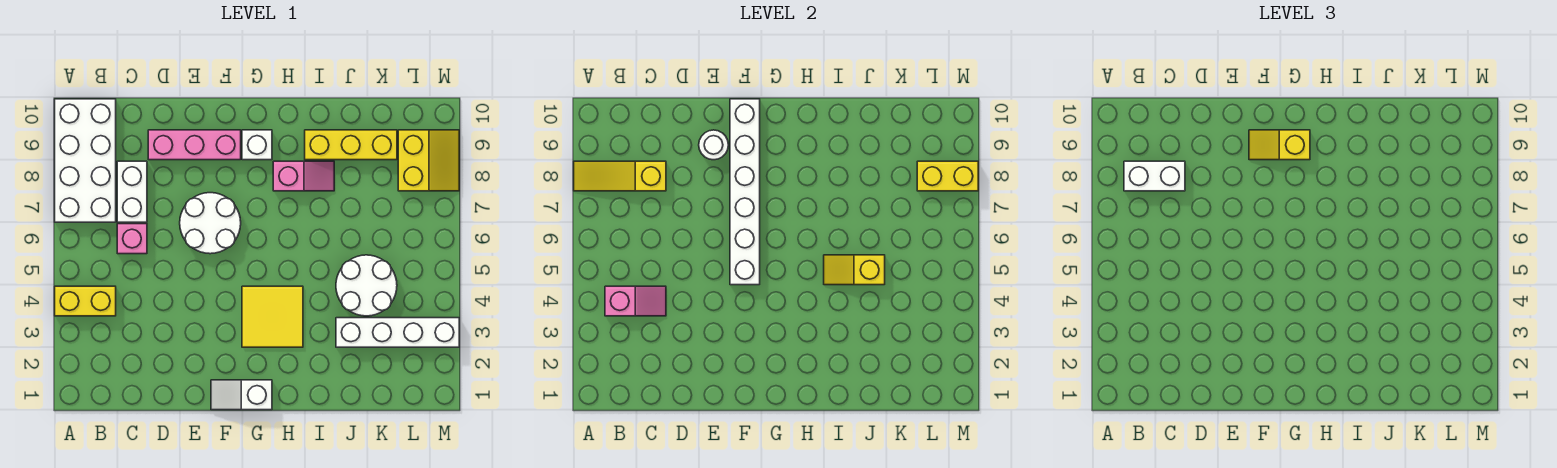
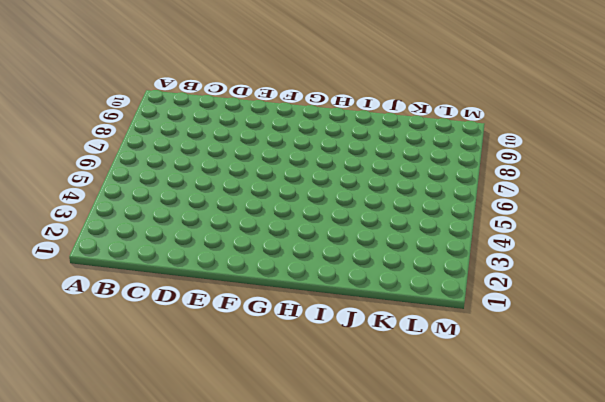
none -> yellow brick A4:B4 level 1
none -> white brick A7:B10 level 1
none -> pink brick C6 level 1

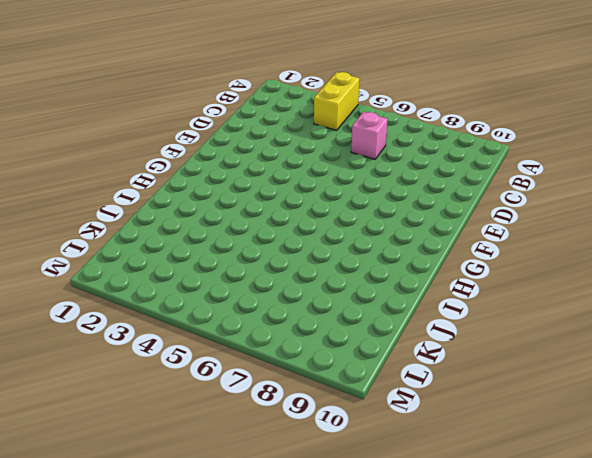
none -> white brick A7:B10 level 1
none -> white brick C7:C8 level 1
none -> pink brick D9:F9 level 1

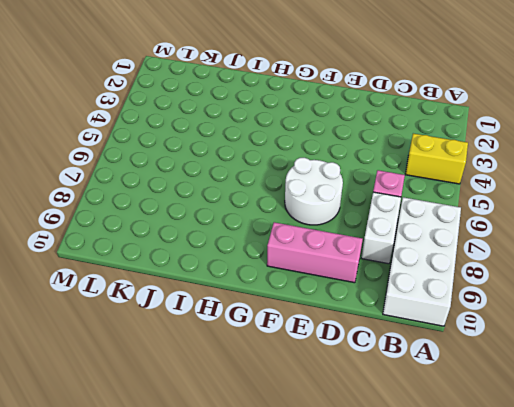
none -> white slope F1:G1 level 1 top G
none -> yellow tile G3:H4 level 1
none -> white brick G9 level 1

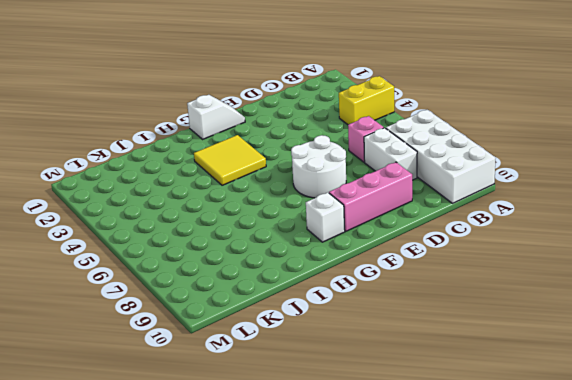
none -> pink slope H8:I8 level 1 top H
none -> yellow brick I9:K9 level 1
none -> white brick J3:M3 level 1

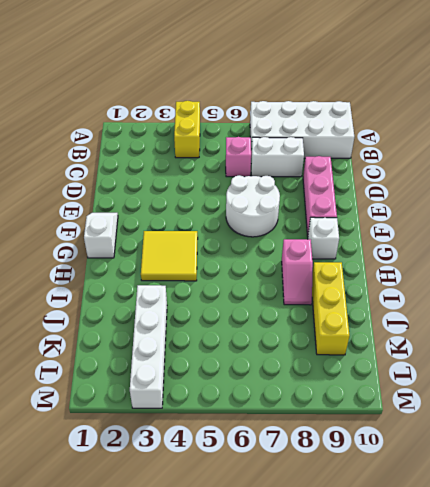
none -> white round brick J4:K5 level 1
none -> yellow slope L8:M9 level 1 top L
none -> yellow slope A8:C8 level 2 top C

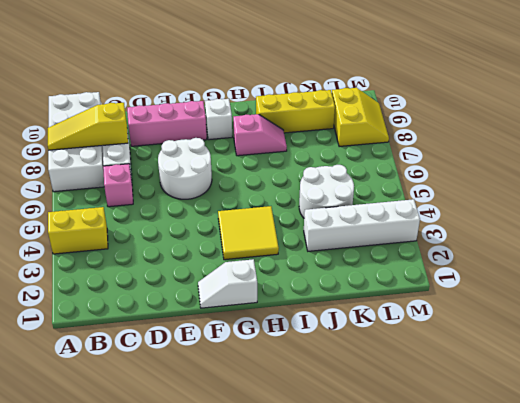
none -> pink slope B4:C4 level 2 top B
none -> white round brick E9 level 2
none -> white brick F5:F10 level 2

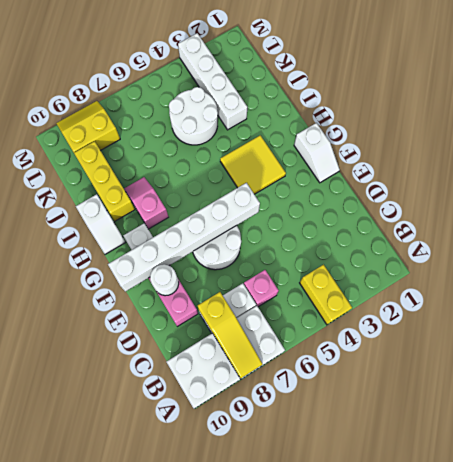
white slope H10:I10 level 1 top I -> none
none -> pink slope B4:C4 level 2 top B
none -> yellow slope I5:J5 level 2 top J
none -> yellow brick L8:M8 level 2

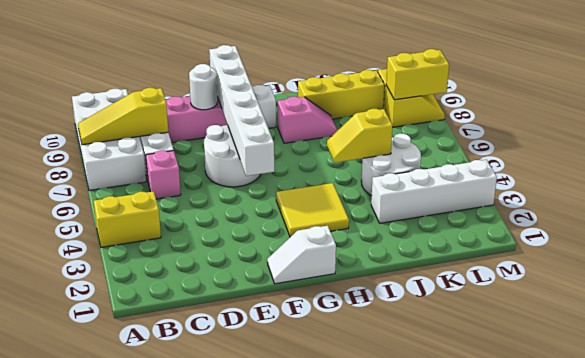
none -> pink slope B4:C4 level 2 top B
none -> white brick B8:C8 level 3
none -> yellow slope F9:G9 level 3 top G

